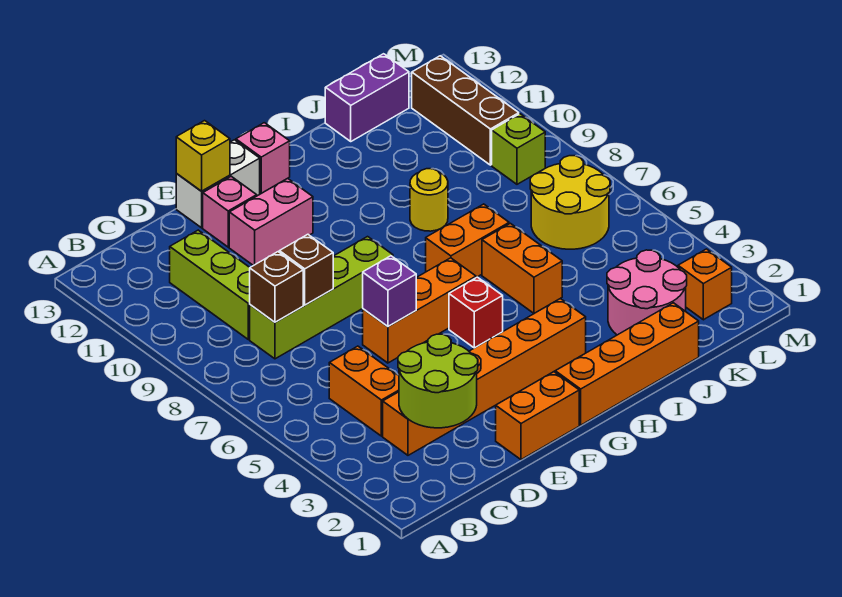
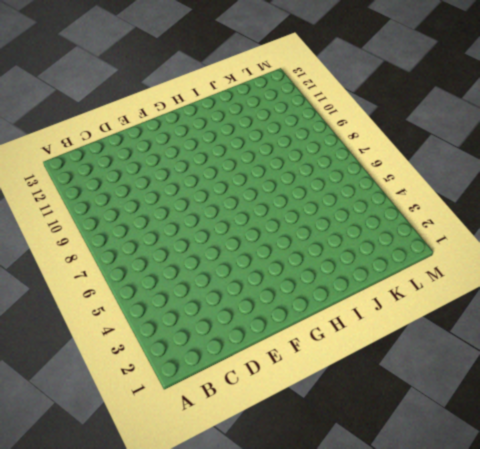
none -> orange brick C3:H3 level 1
none -> orange brick C4:C5 level 1
none -> lime brick C8:F8 level 1

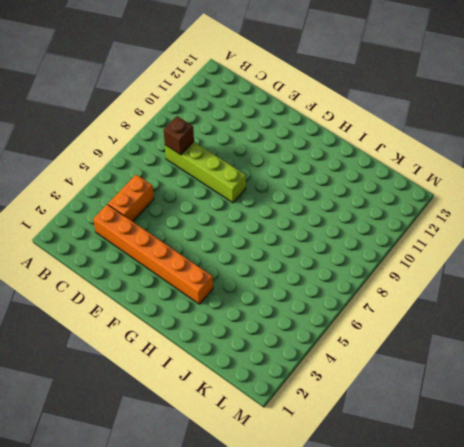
none -> lime brick C9:C11 level 1
none -> orange brick E1:F1 level 1
none -> orange brick E6:G6 level 1

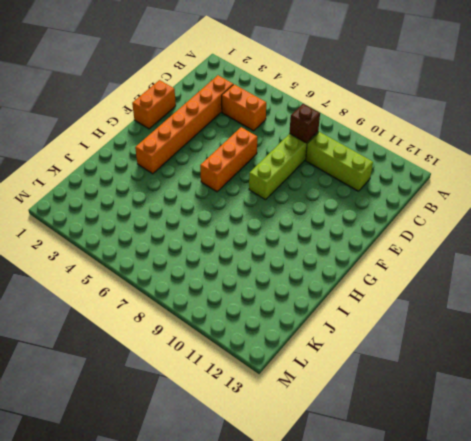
none -> pink brick E11:F11 level 1
none -> pink brick E12 level 1
none -> white brick E13:F13 level 1

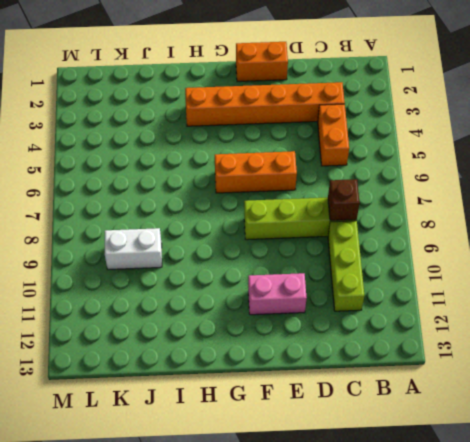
white brick J9:K9 level 1 -> white brick E13:F13 level 1
none -> pink brick E12 level 1
none -> orange brick G1:J1 level 1
none -> red brick G5 level 1

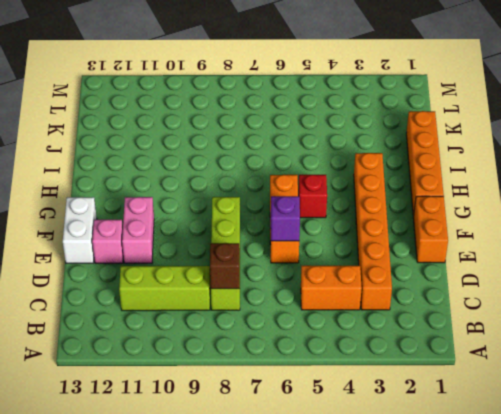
none -> pink brick G13 level 1
none -> orange brick H7:I7 level 1
none -> orange brick I5:I6 level 1

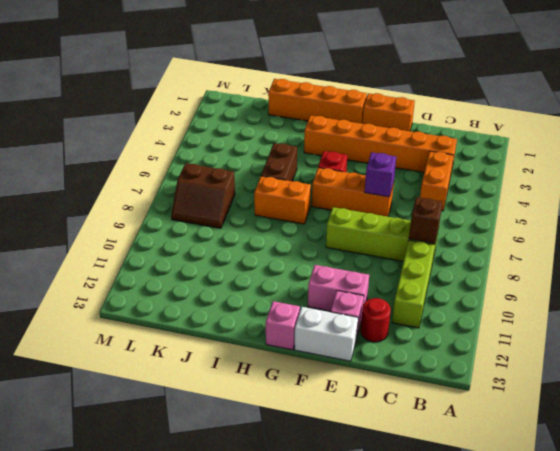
red round brick D12 level 1 -> none
brown brick I5:I6 level 1 -> orange brick I5:I6 level 1
brown slope K7:L8 level 1 top 7 -> yellow round brick K6:L7 level 1
none -> yellow round brick I9 level 1
none -> pink round brick J2:K3 level 1
none -> purple brick J13:K13 level 1

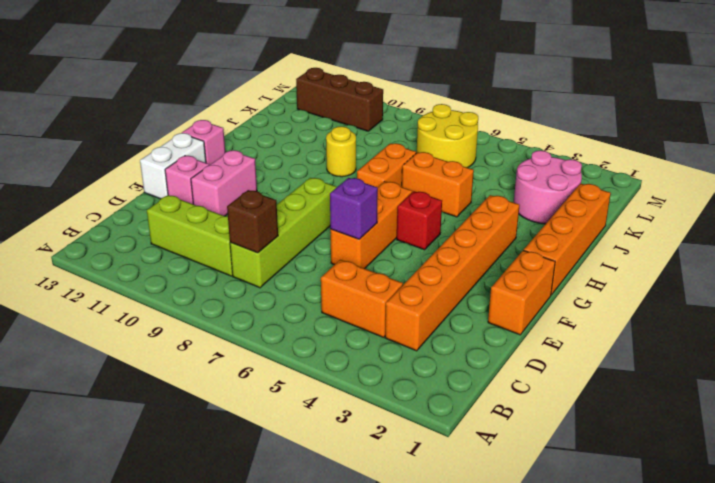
none -> purple brick J13:K13 level 1
none -> orange brick L2 level 1
none -> lime brick L9 level 1

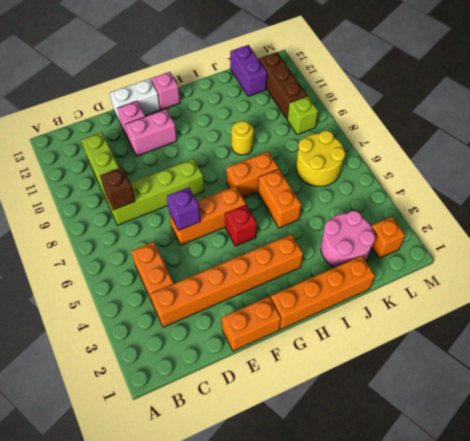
purple brick K12:K13 level 1 -> purple brick J13:K13 level 1
none -> lime round brick C2:D3 level 2
none -> brown brick D8 level 2
none -> yellow brick E13 level 2

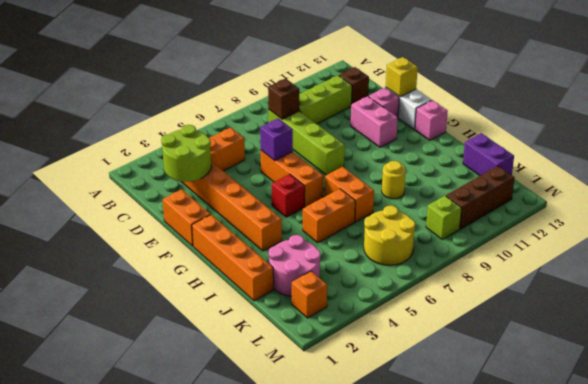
brown brick C12 level 1 -> brown brick D8 level 2

